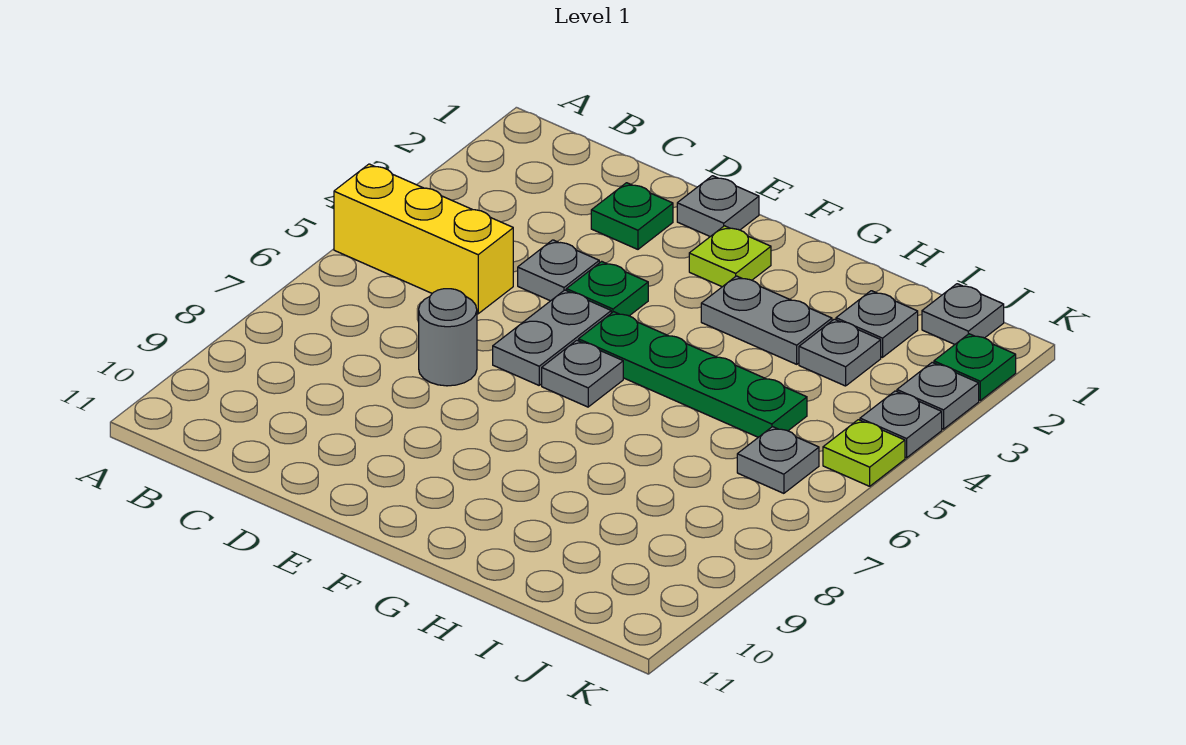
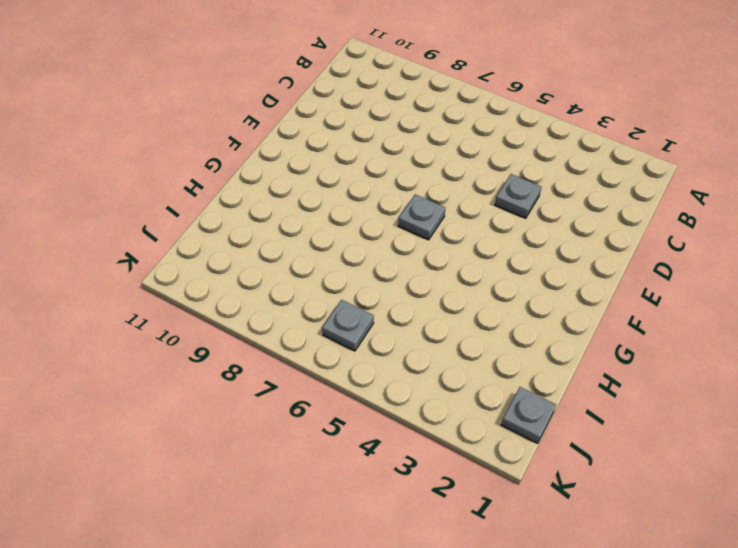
none -> yellow brick A5:C5 level 1
none -> green plate D2 level 1
none -> grey round brick D7 level 1

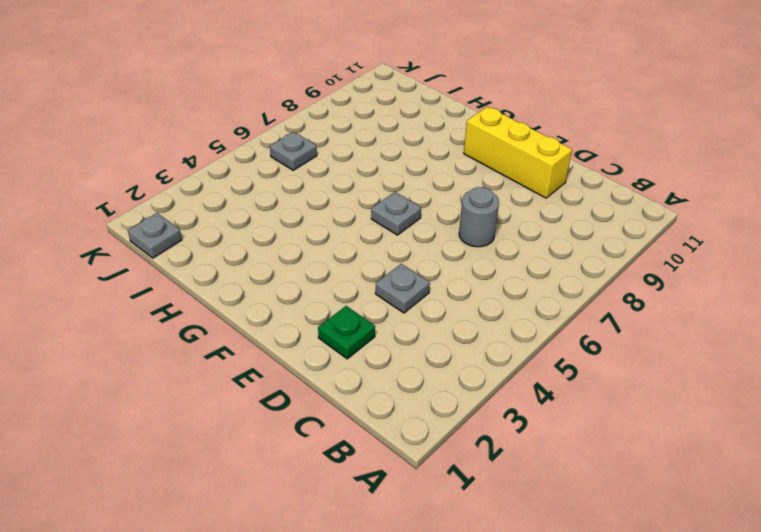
yellow brick D10:F10 level 1 -> yellow brick A5:C5 level 1
none -> grey plate E1 level 1
none -> green plate E4 level 1
none -> grey plate E5:E6 level 1

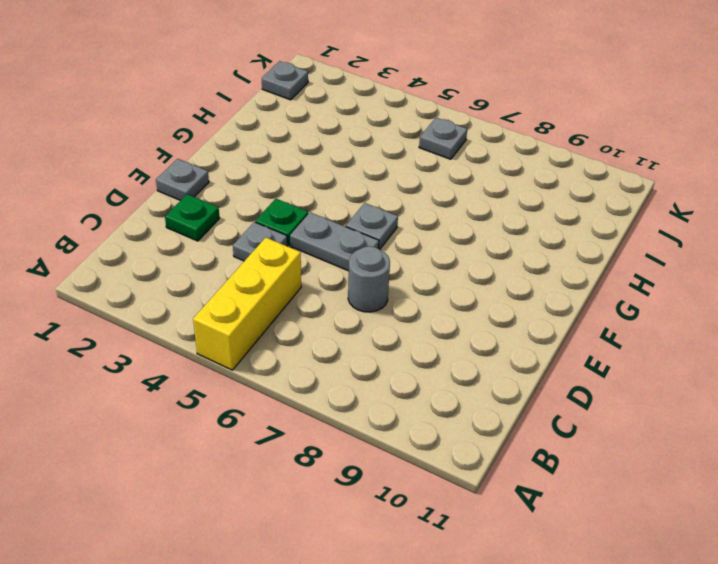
none -> lime plate F2 level 1
none -> green plate F5:I5 level 1
none -> grey plate G3:H3 level 1

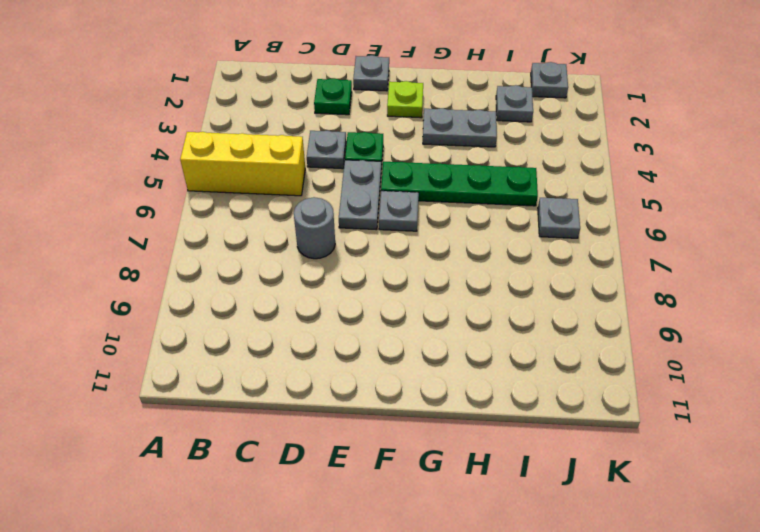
none -> grey plate I3 level 1
none -> green plate K2 level 1
none -> grey plate K3 level 1

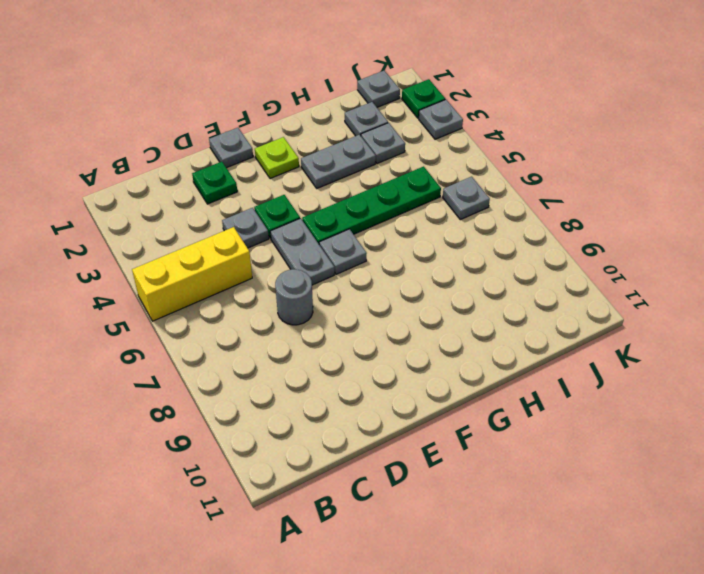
none -> grey plate K4 level 1
none -> lime plate K5 level 1

